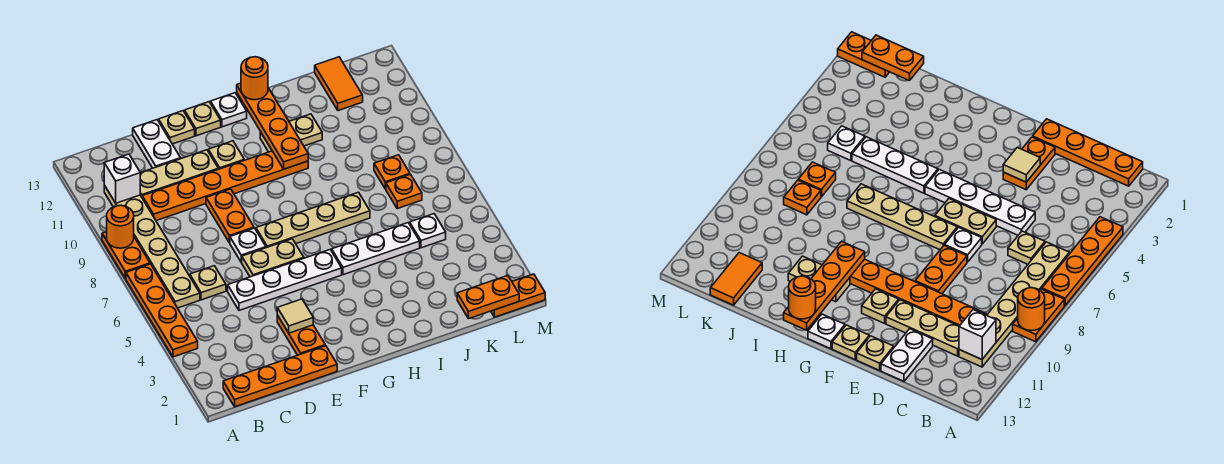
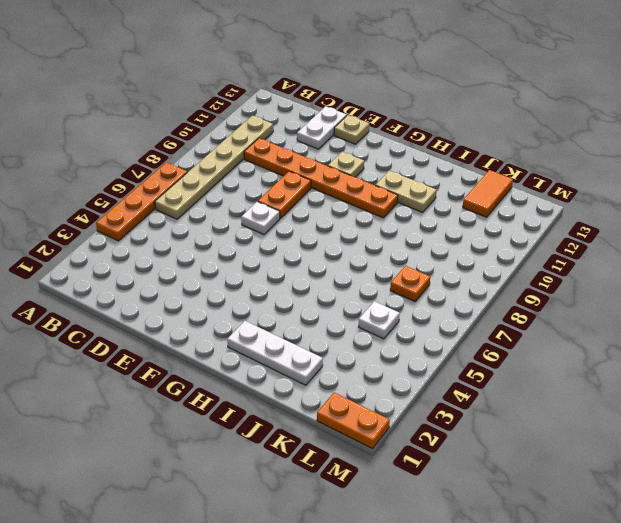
white plate H2:J2 level 1 -> white plate H5:J5 level 1
none -> orange plate A8:A9 level 1
none -> orange plate B1:E1 level 1
none -> tan plate C6 level 1
none -> tan plate C11:E11 level 1

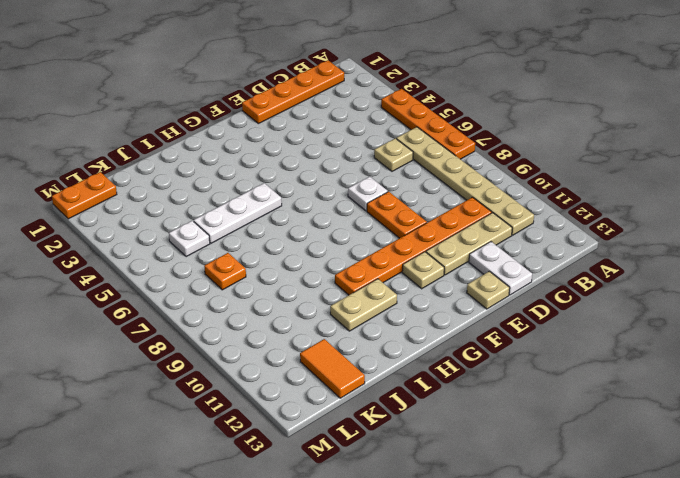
none -> orange plate A8:A9 level 1
none -> white plate D5:G5 level 1
none -> orange plate E2:E3 level 1
none -> tan plate E6:F6 level 1

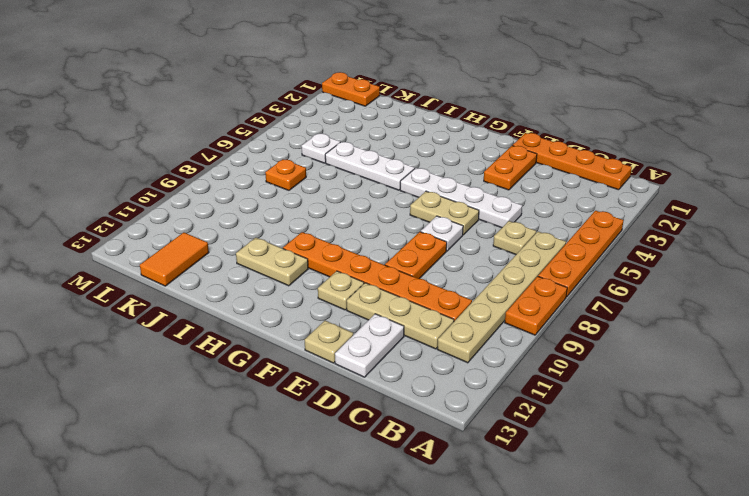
none -> tan plate F7:I7 level 1
none -> tan plate F13 level 1
none -> white plate G13 level 1
none -> orange plate K8 level 1

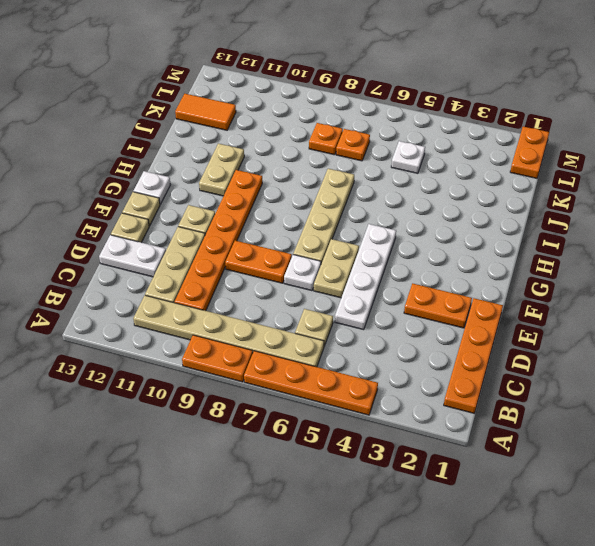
none -> white plate H5:J5 level 1
none -> orange round brick A9 level 2
none -> white brick B11 level 2
none -> tan tile E3 level 2

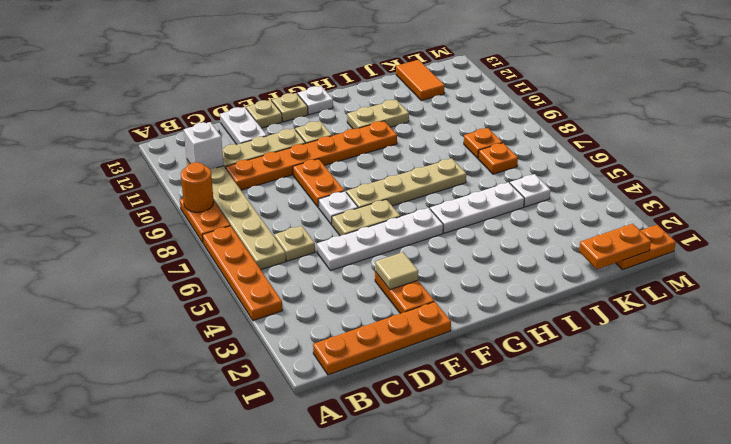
none -> orange plate H10:H13 level 2
none -> orange round brick H13 level 3

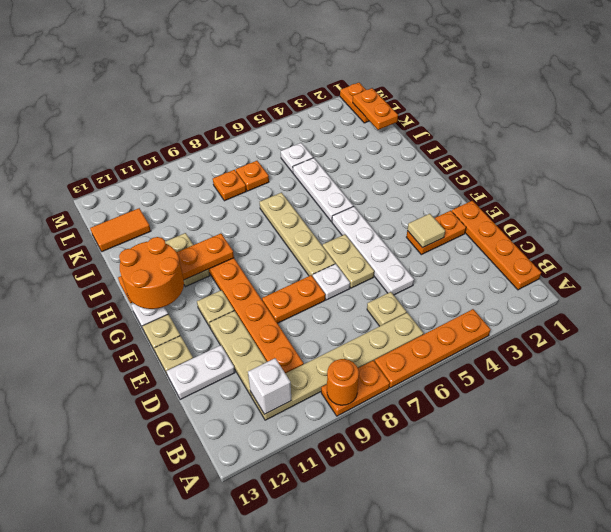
orange round brick G12:H13 level 3 -> orange round brick H13 level 3

